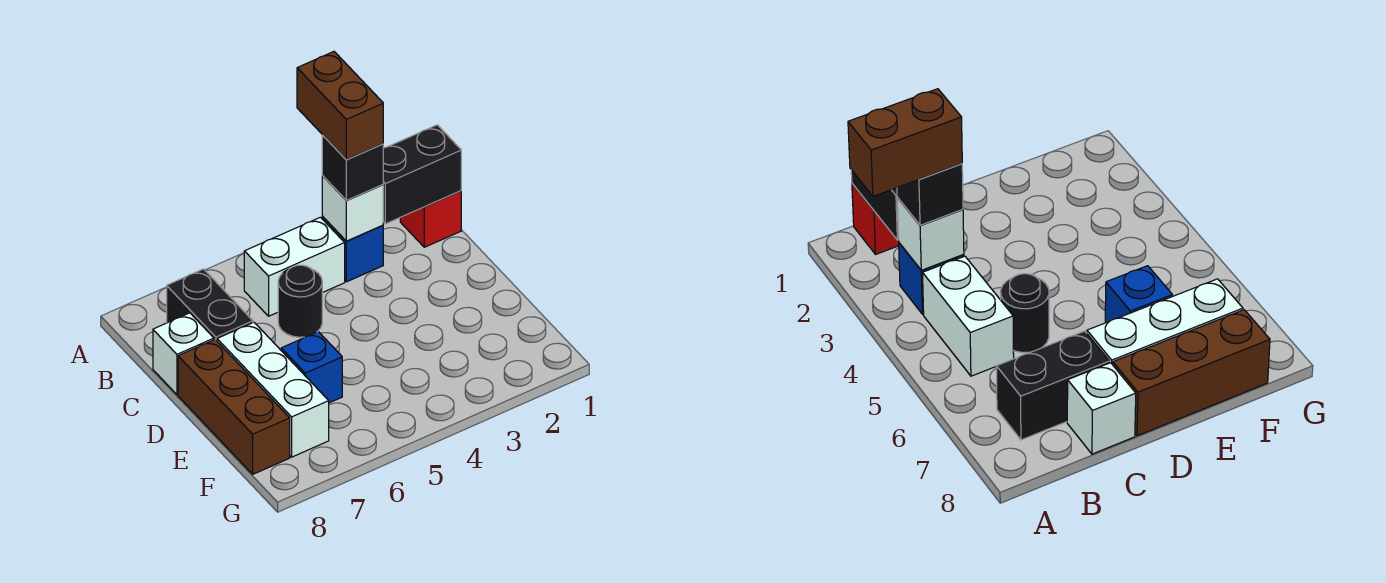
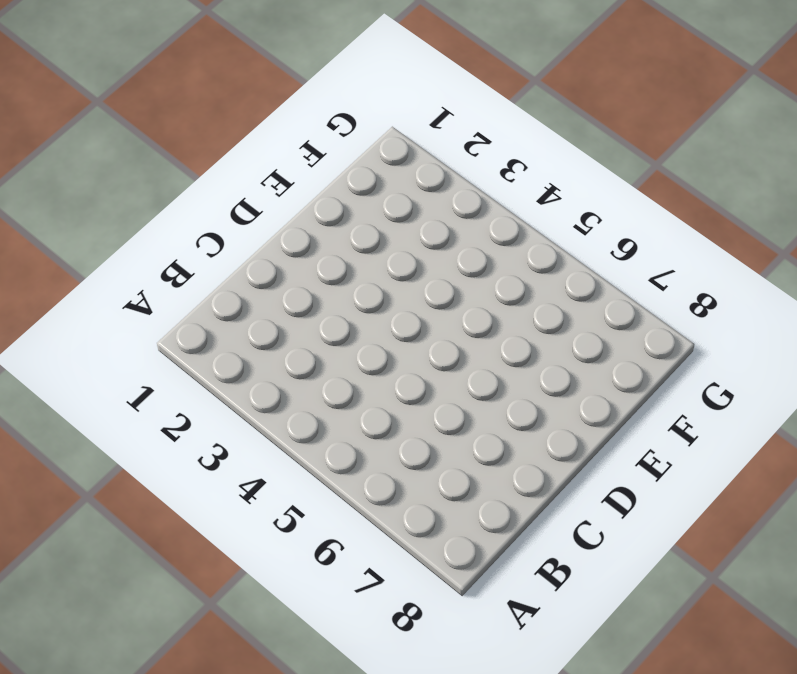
none -> red brick B1 level 1
none -> blue brick B3 level 1
none -> white brick B4:B5 level 1

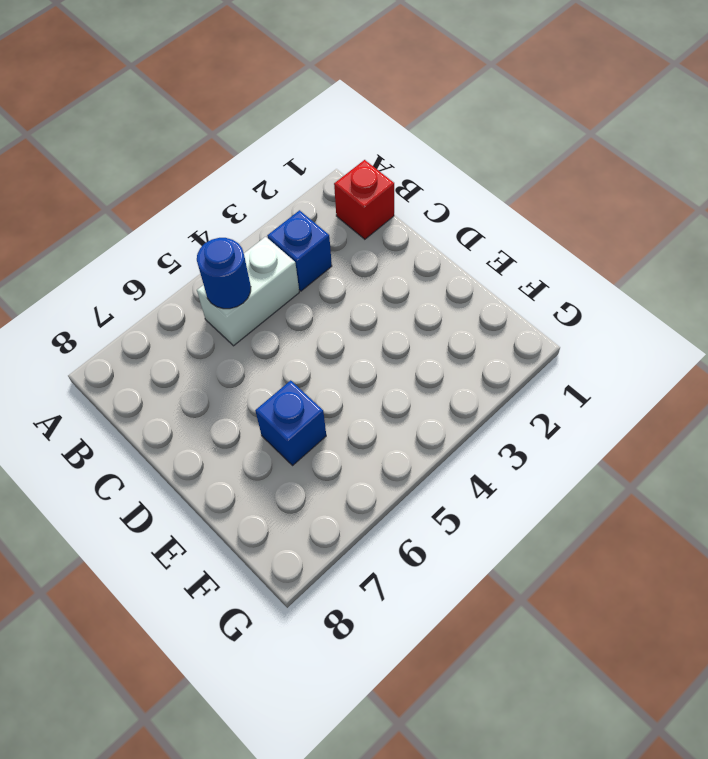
blue round brick B5 level 2 -> none
none -> black brick B7:C7 level 1
none -> black round brick C5 level 1
none -> white brick C8 level 1

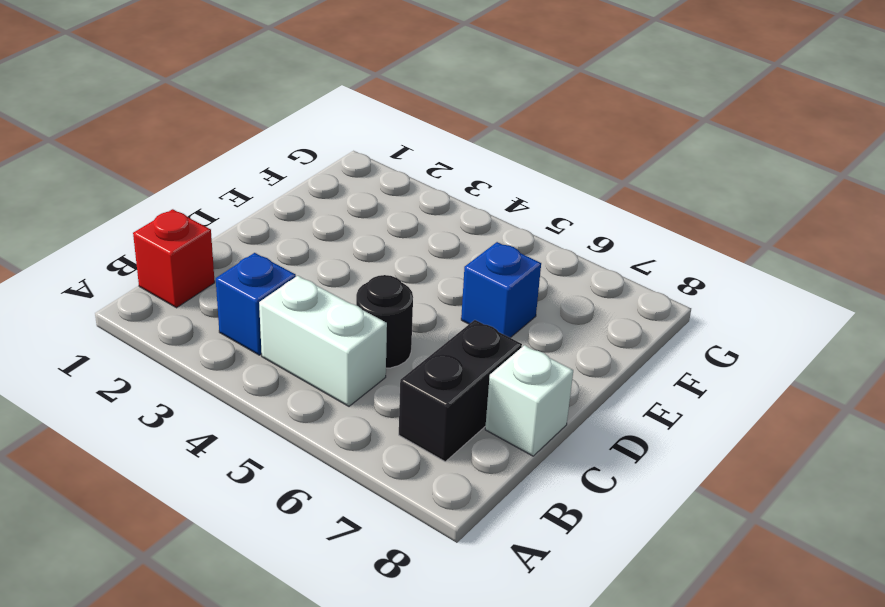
none -> white brick D7:F7 level 1
none -> brown brick D8:F8 level 1
none -> black brick B1:B2 level 2

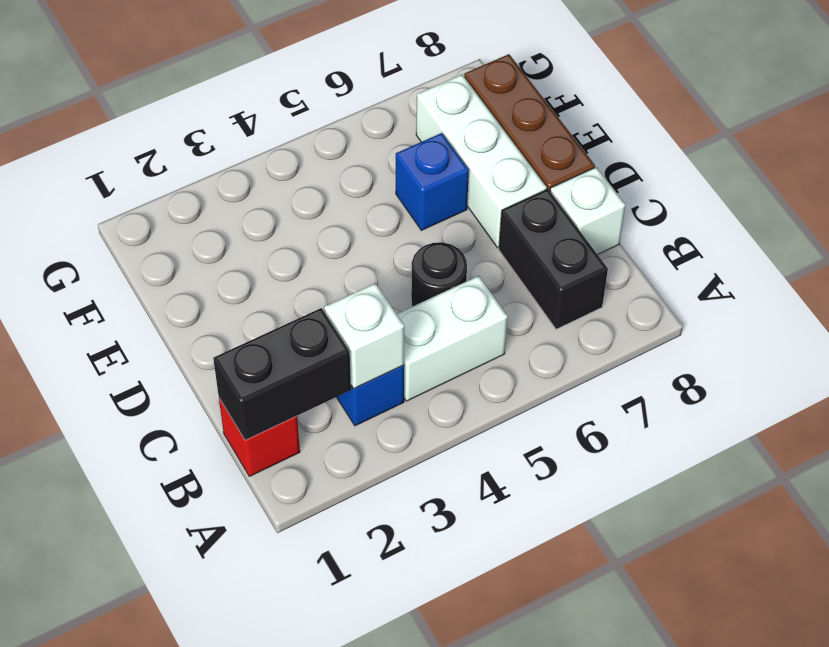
none -> black brick B3 level 3
none -> brown brick A3:B3 level 4

